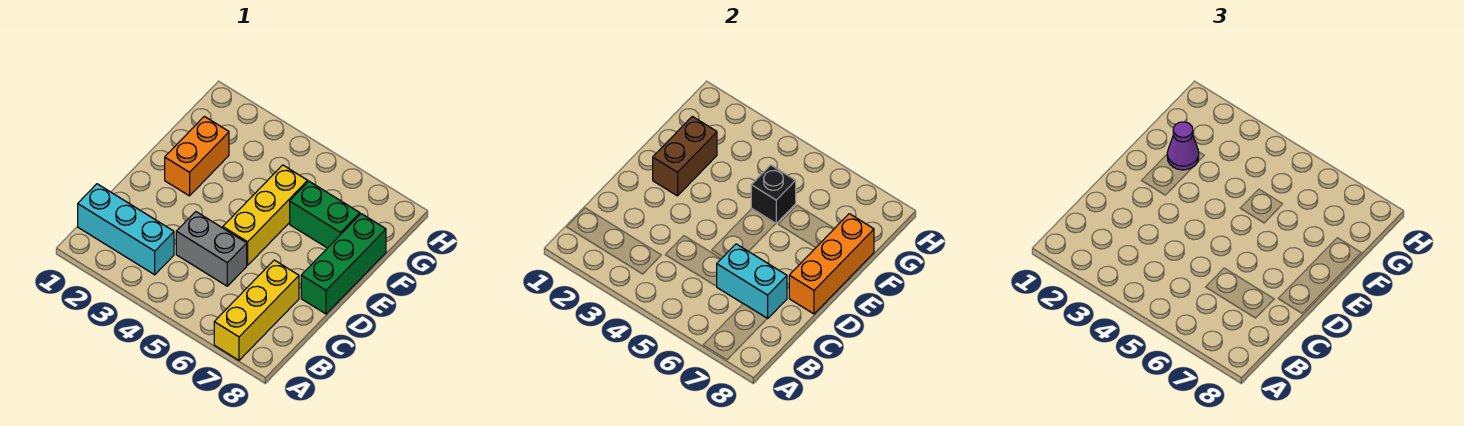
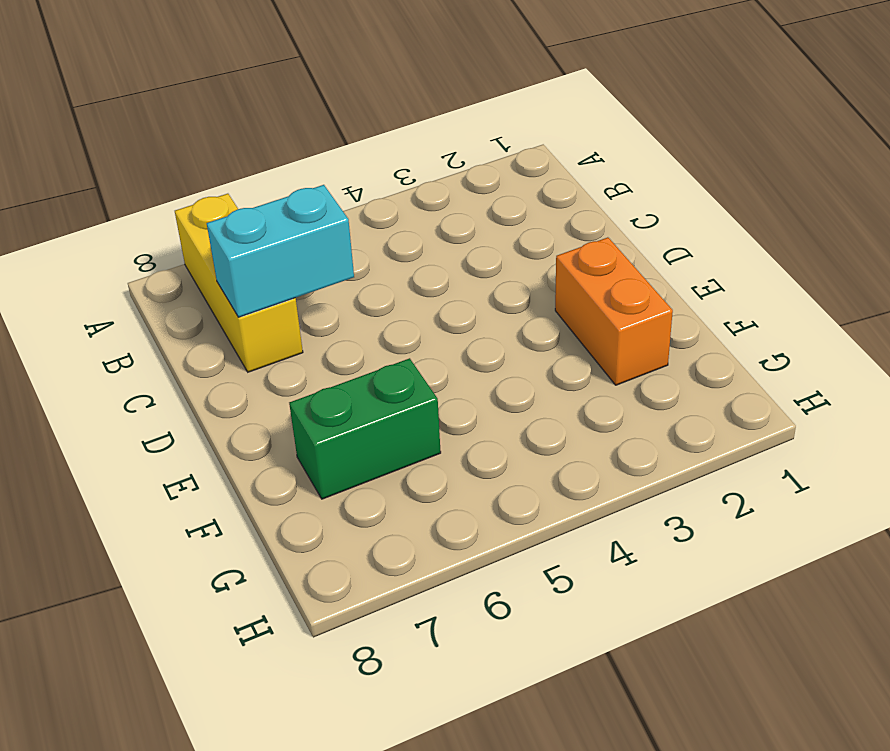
none -> cyan brick B1:B3 level 1
none -> grey brick C4:C5 level 1
none -> yellow brick D5:F5 level 1

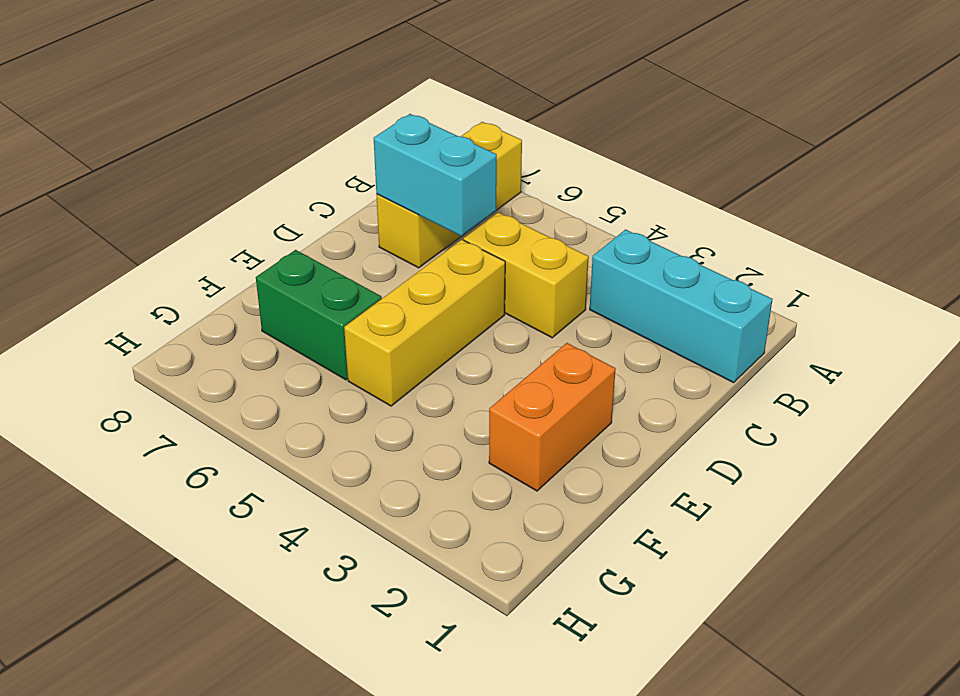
yellow brick C4:C5 level 1 -> grey brick C4:C5 level 1
none -> green brick D8:F8 level 1
none -> orange brick D8:F8 level 2
none -> brown brick E2:F2 level 2

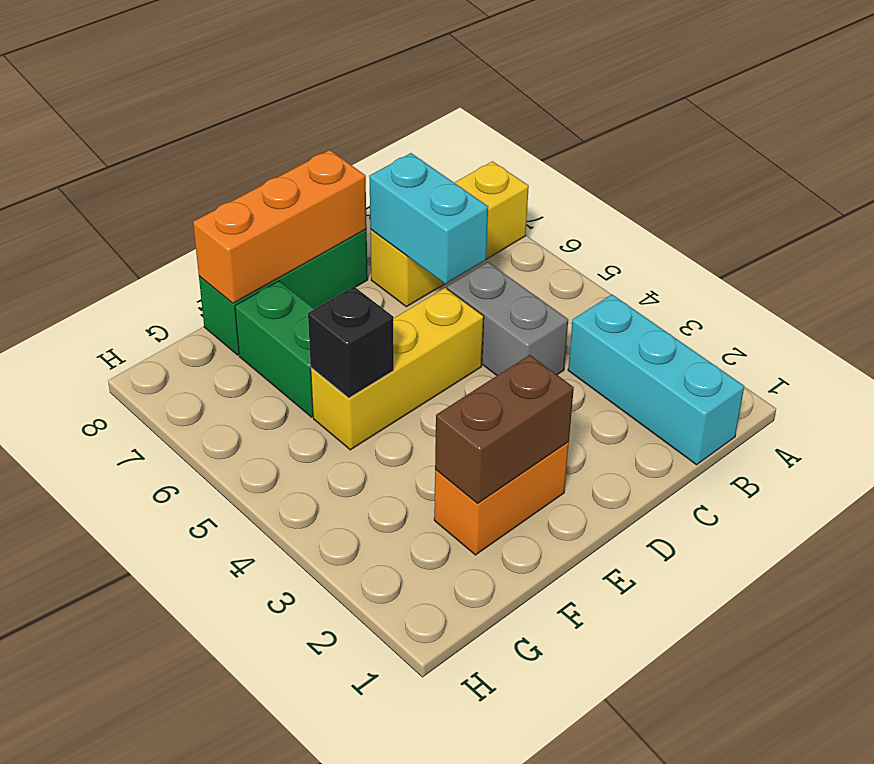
none -> purple cone F2 level 3

